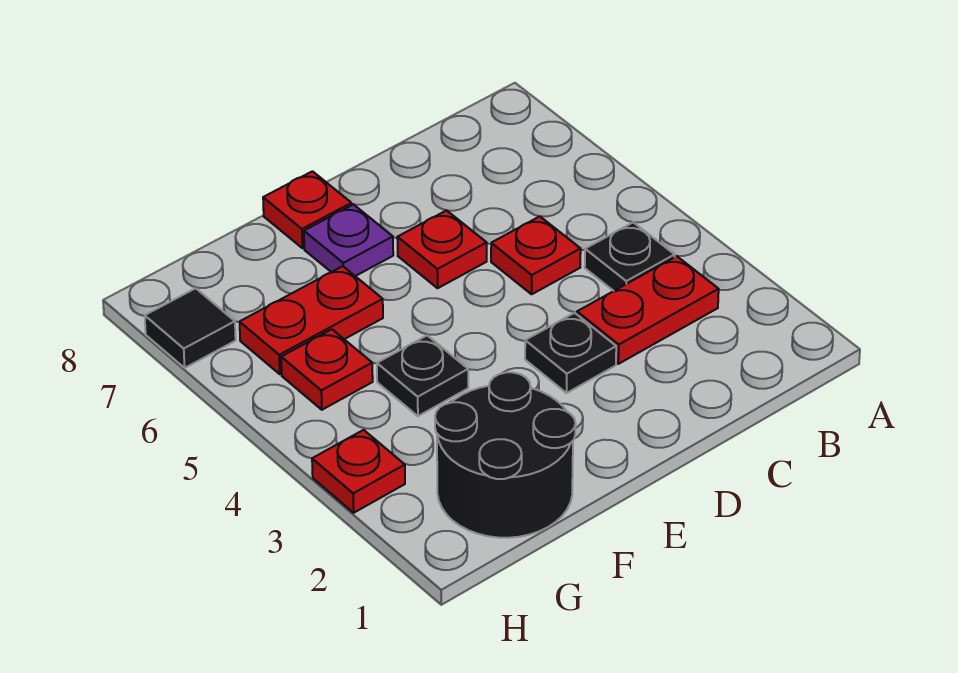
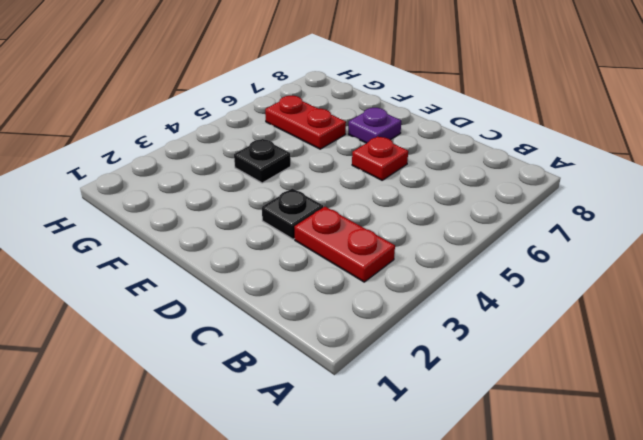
none -> black plate B4 level 1
none -> red plate C5 level 1
none -> red plate E8 level 1

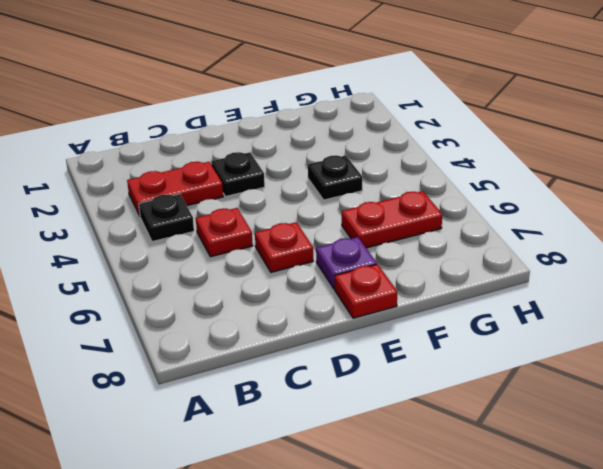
none -> black round brick F1:G2 level 1
none -> red plate G5 level 1
none -> red plate H3 level 1

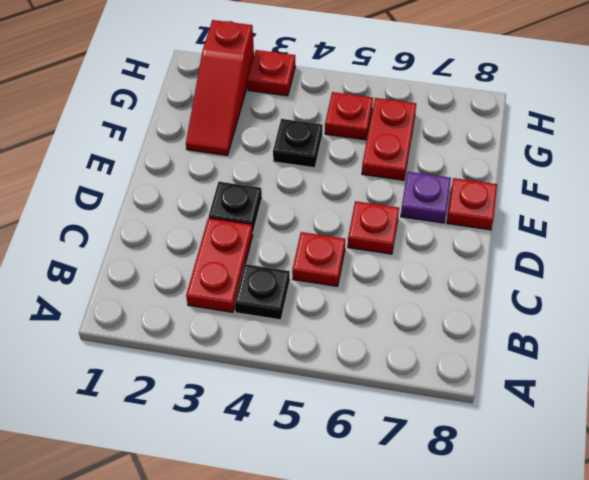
red slope F2:H2 level 1 top H -> black round brick F1:G2 level 1
none -> black tile H7 level 1

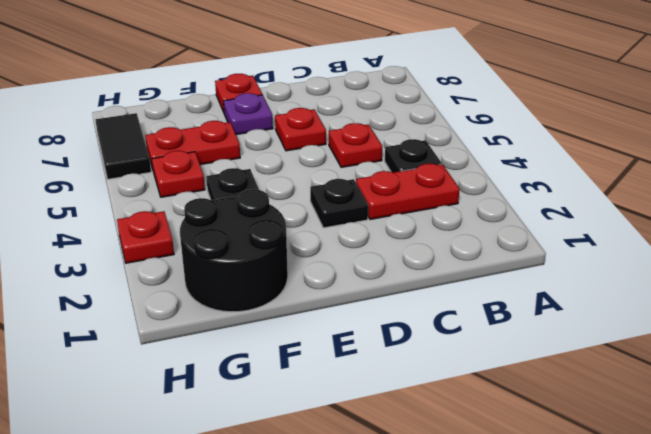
black tile H6:H7 level 1 -> black tile H7 level 1

